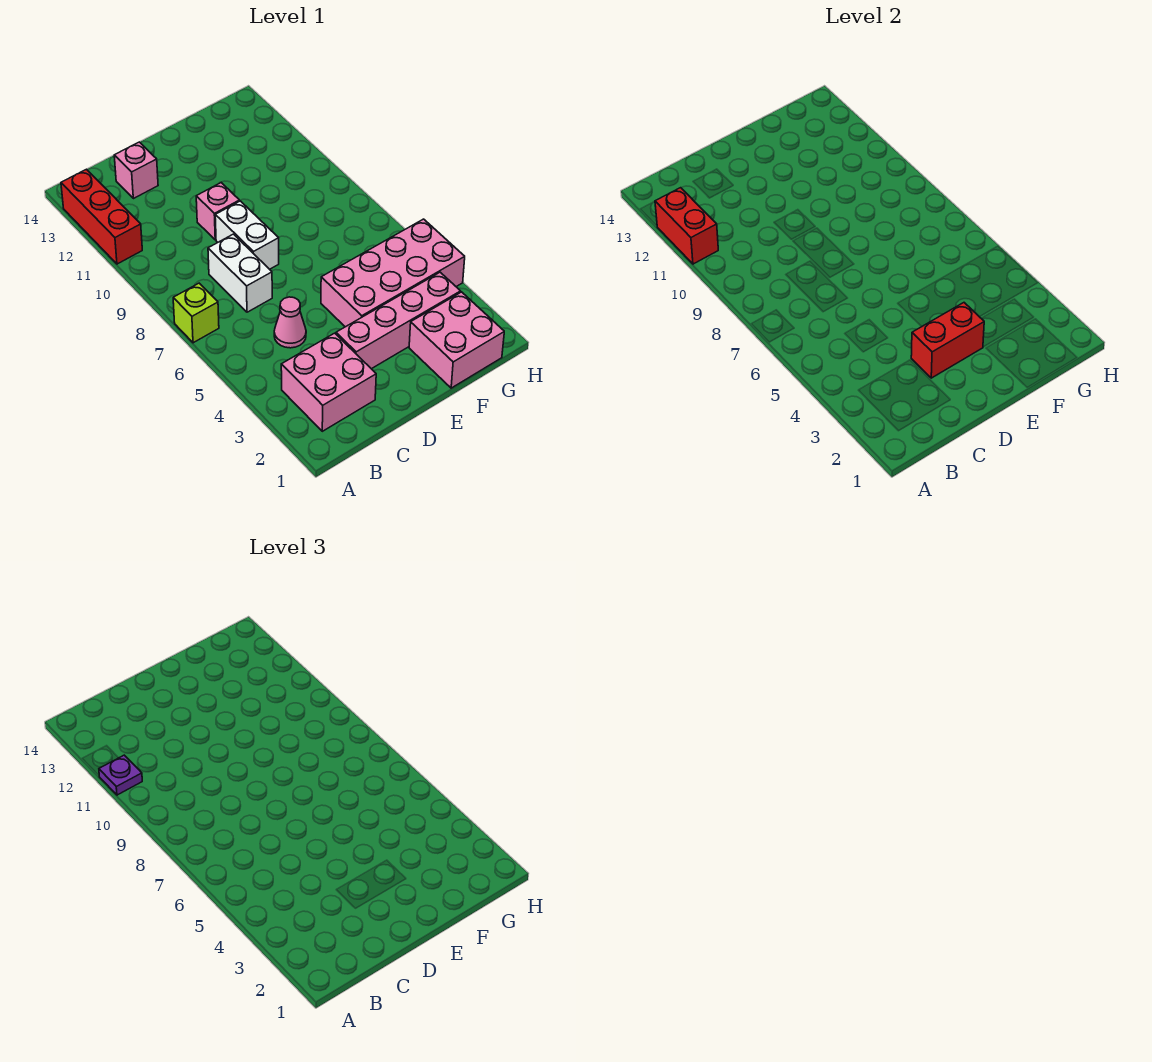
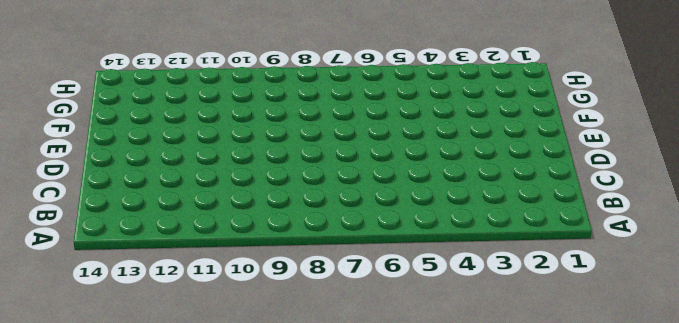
none -> lime brick A7 level 1
none -> red brick A11:A13 level 1
none -> pink brick B2:C3 level 1

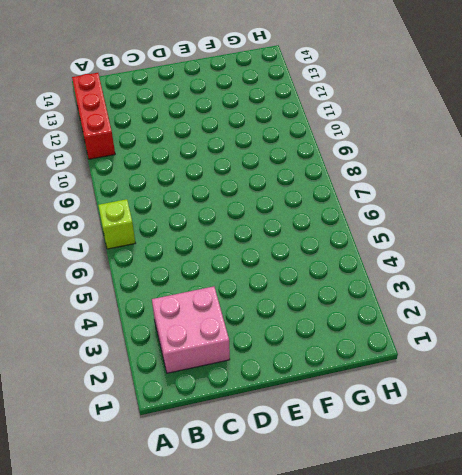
none -> pink cone C5 level 1
none -> white brick C7:C8 level 1
none -> pink brick C13 level 1

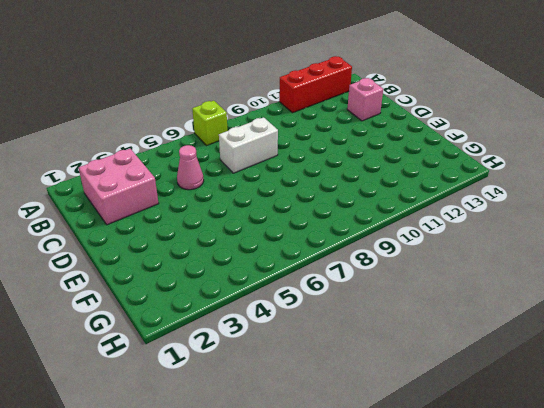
none -> pink brick D3:G3 level 1
none -> white brick D8:D9 level 1
none -> pink brick D10 level 1

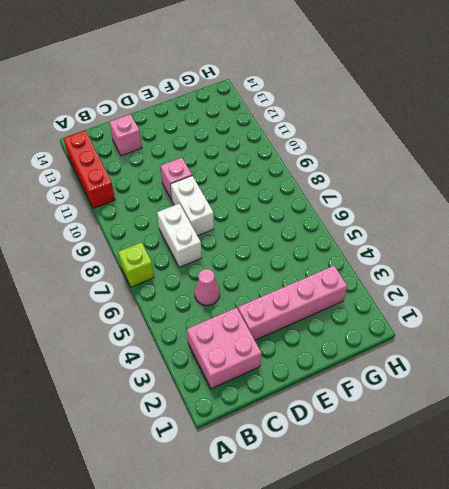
none -> pink brick E4:H5 level 1
none -> pink brick F1:G2 level 1
none -> red brick A11:A12 level 2

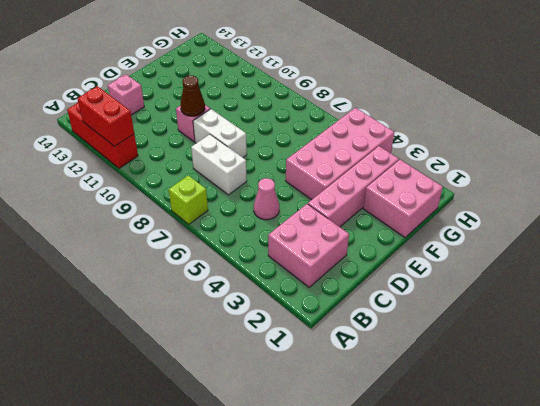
brown cone D10 level 2 -> none
none -> red brick D3:E3 level 2
none -> purple plate A11 level 3

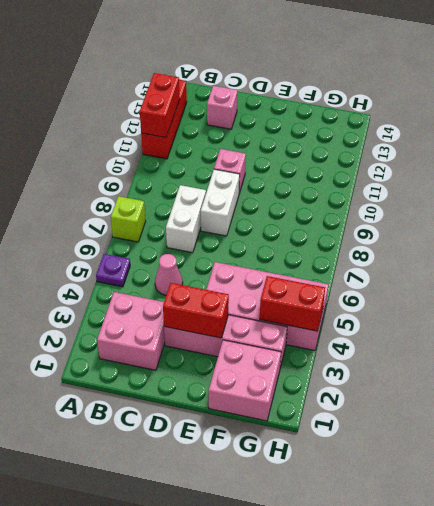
purple plate A5 level 1 -> purple plate A11 level 3
red brick G4:H4 level 2 -> none

